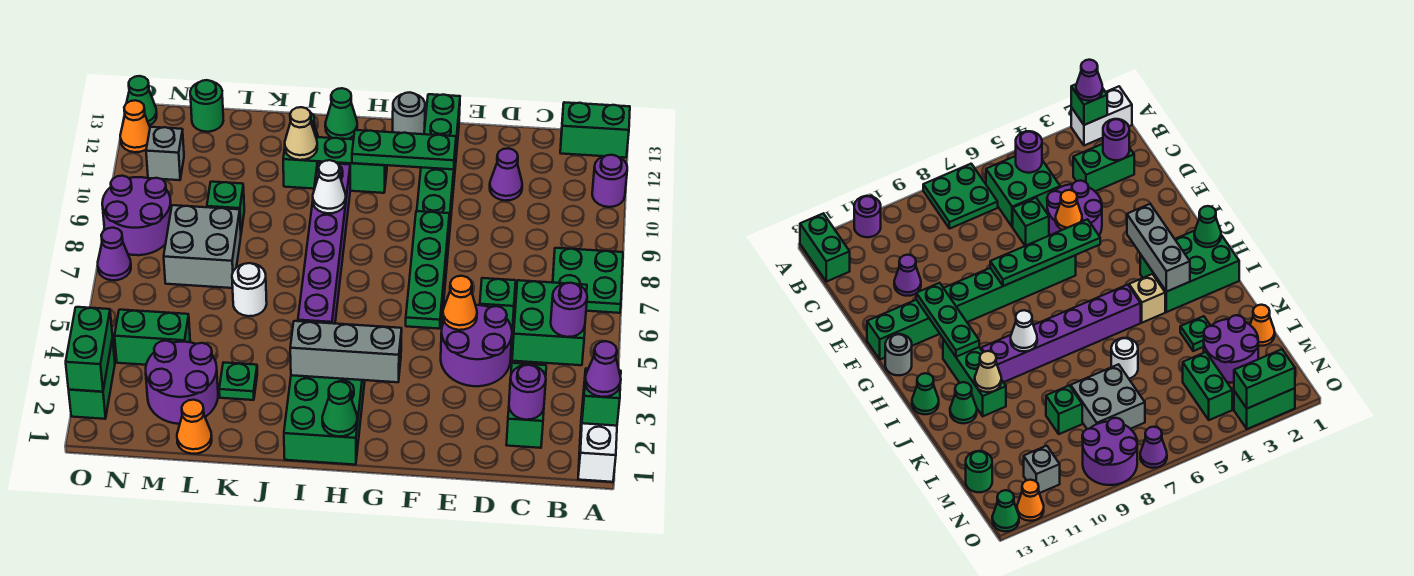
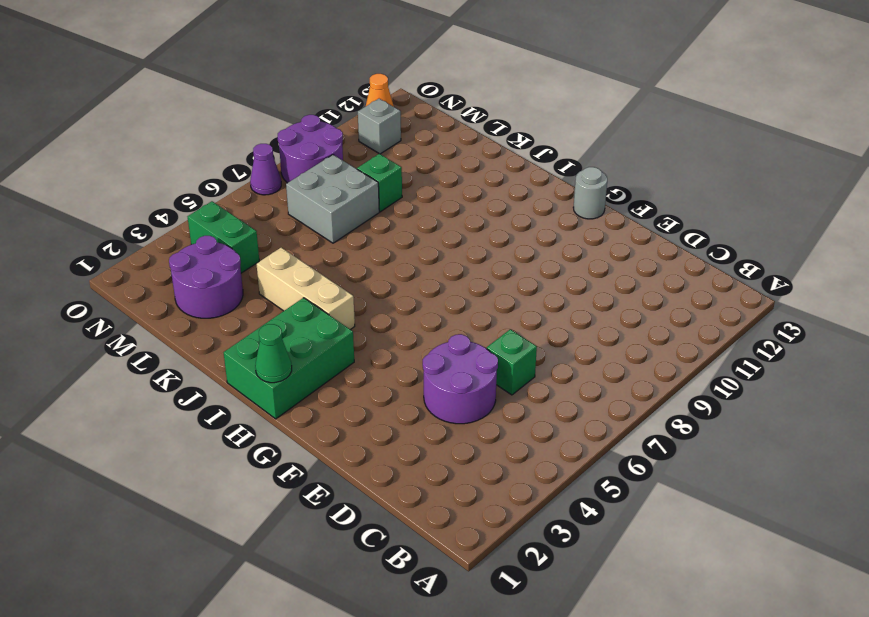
tan brick I4:K4 level 1 -> tan brick I4 level 1
none -> white brick A1:A2 level 1
none -> green plate A7:B8 level 1
none -> purple round brick A11 level 1
none -> green brick A13:B13 level 1

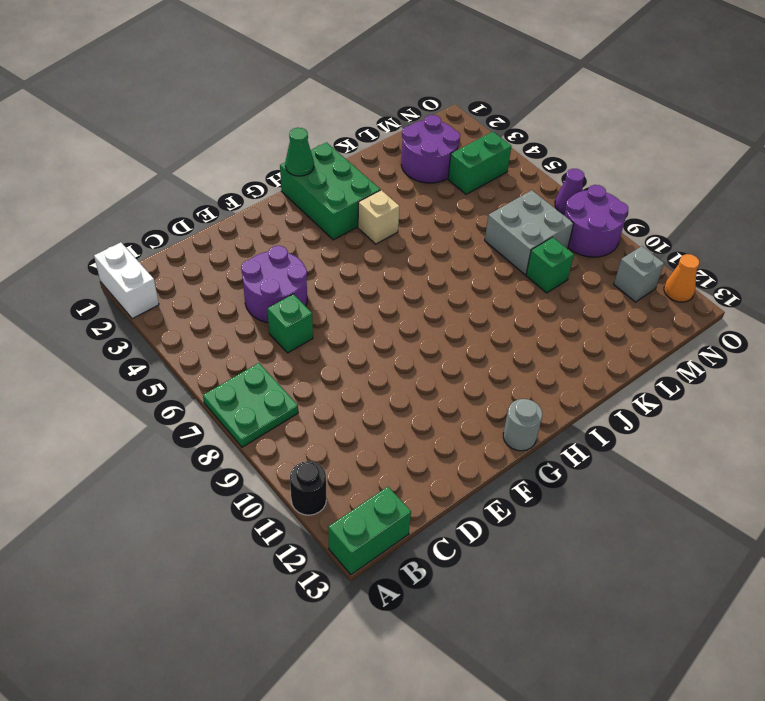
black round brick A11 level 1 -> purple round brick A11 level 1
none -> green brick B5:C6 level 1
none -> green brick C2:C3 level 1
none -> purple cone D11 level 1
none -> green brick F6:F13 level 1

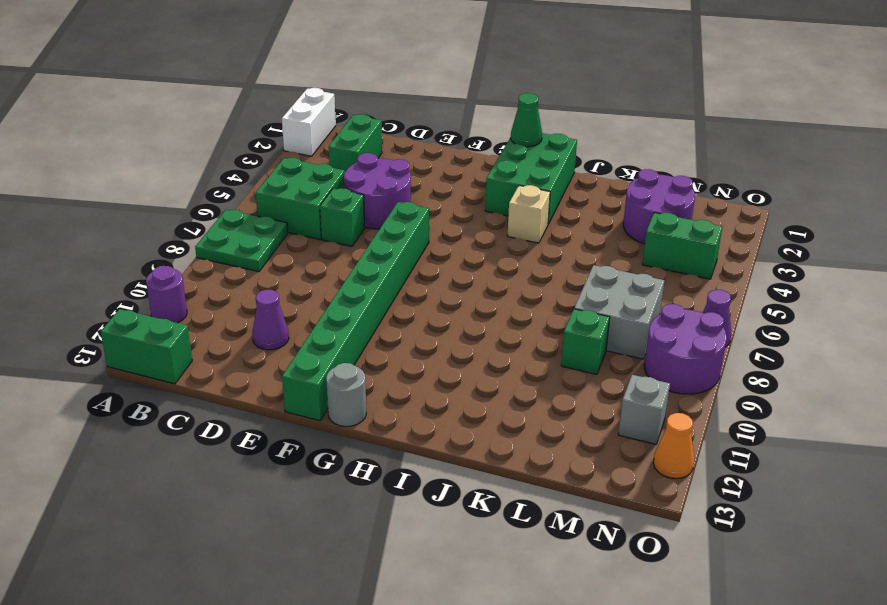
none -> green brick H11:J11 level 1
none -> purple brick I5:I10 level 1
none -> green cone I13 level 1
none -> green cone J12 level 1

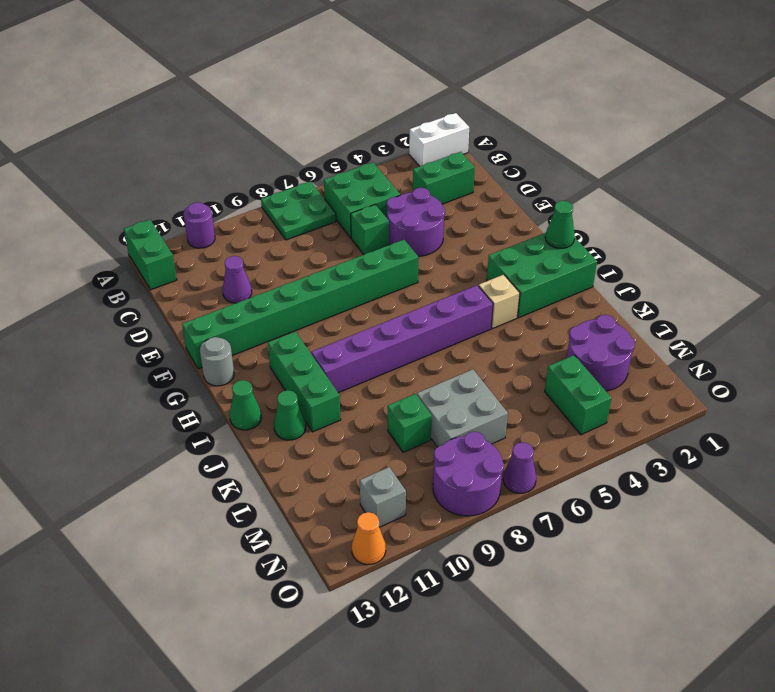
none -> green plate K3 level 1
none -> white round brick K6 level 1
none -> orange cone L1 level 1
none -> green round brick M13 level 1

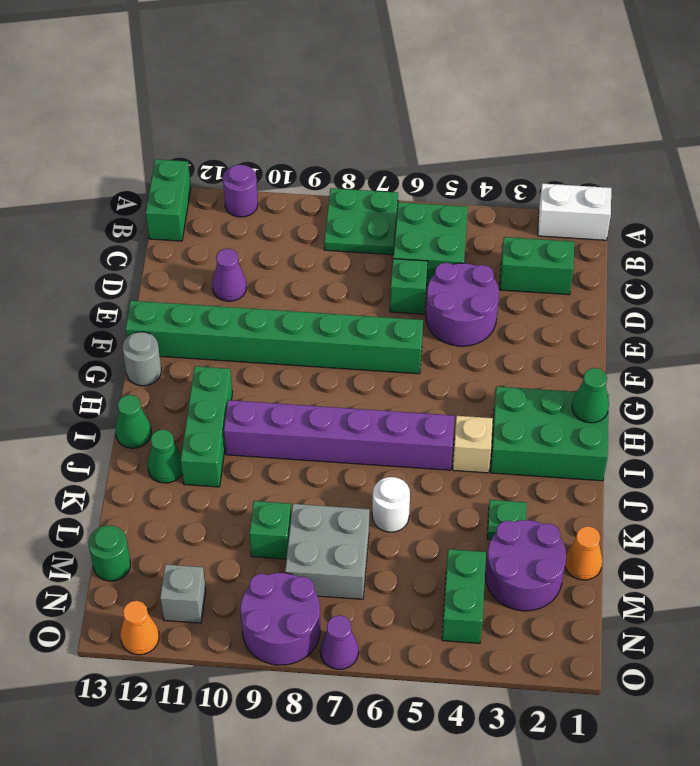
none -> green brick O2:O3 level 1
none -> green cone O13 level 1
none -> green brick A2 level 2
none -> purple round brick B5 level 2

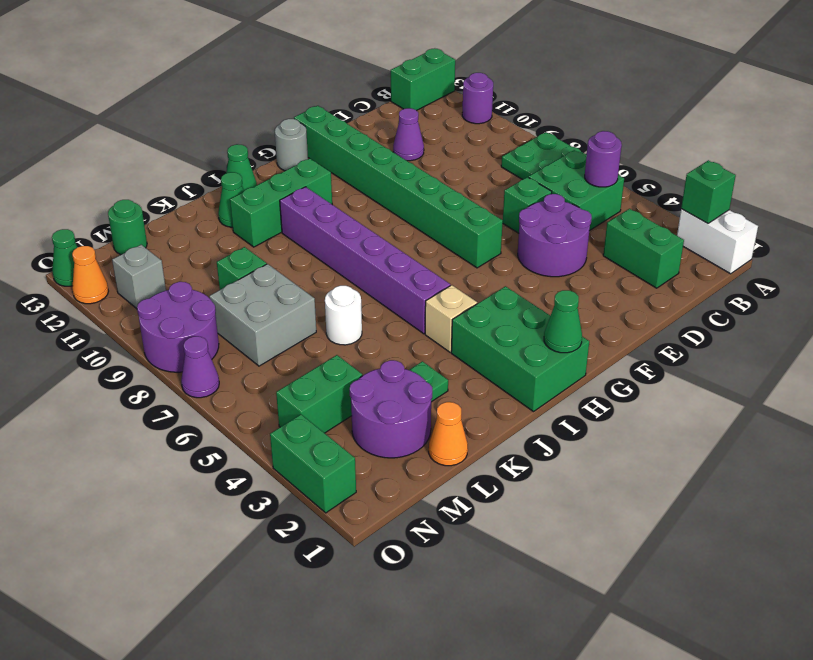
none -> purple round brick C2 level 2
none -> orange cone E5 level 2
none -> green plate F5:F8 level 2
none -> green plate F11:H11 level 2

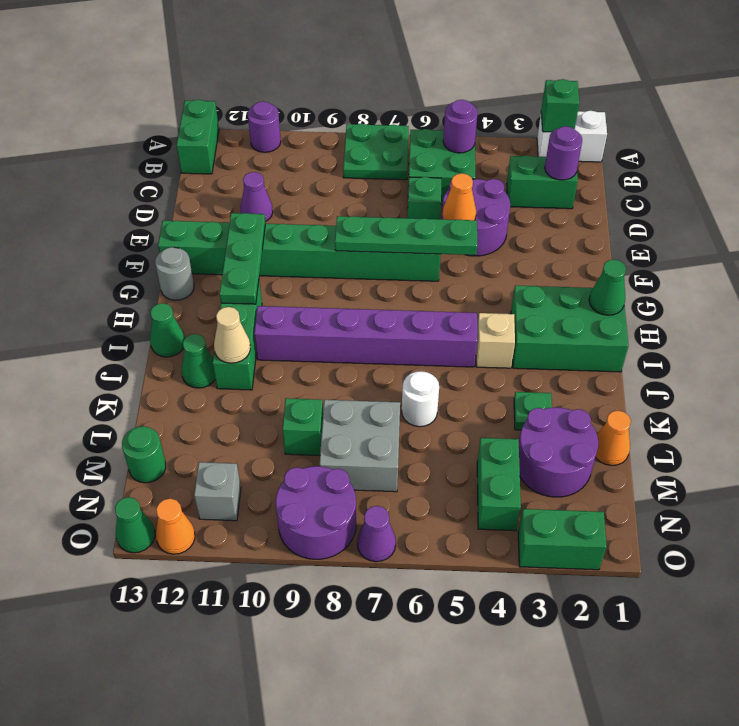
none -> grey brick G3:I3 level 2
none -> white cone I9 level 2
none -> green brick O2:O3 level 2
none -> purple cone A2 level 3

